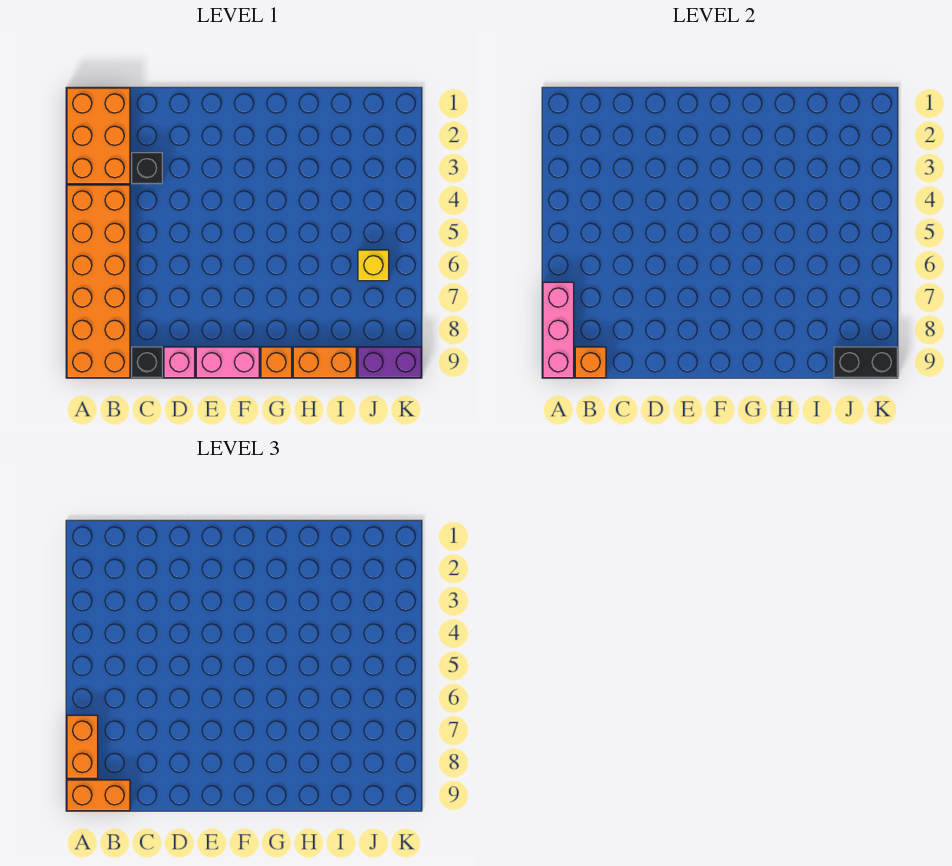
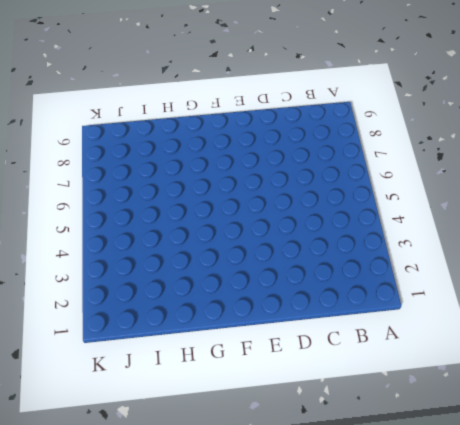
none -> orange brick A1:B3 level 1
none -> orange brick A4:B9 level 1
none -> black brick C3 level 1

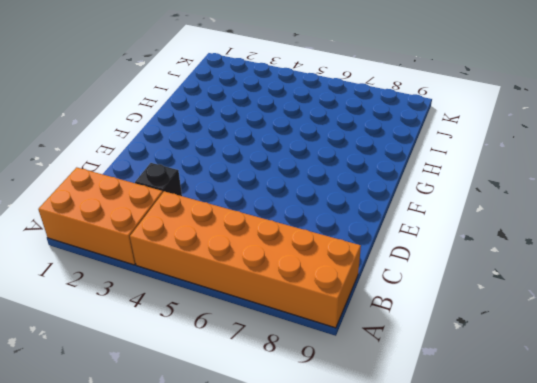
none -> black brick C9 level 1
none -> pink brick D9 level 1
none -> pink brick E9:F9 level 1

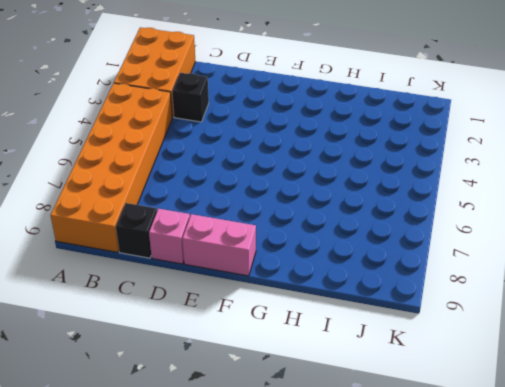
none -> orange brick G9 level 1
none -> orange brick H9:I9 level 1
none -> yellow brick J6 level 1

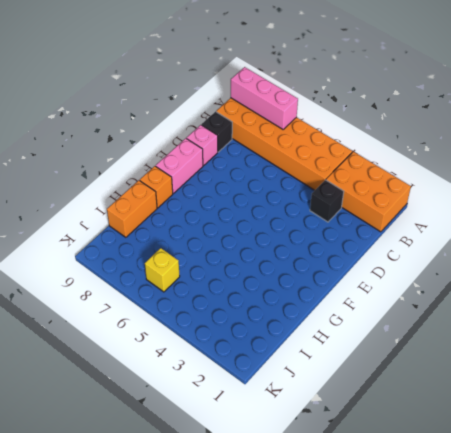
none -> purple brick J9:K9 level 1
none -> orange brick B9 level 2
none -> black brick J9:K9 level 2

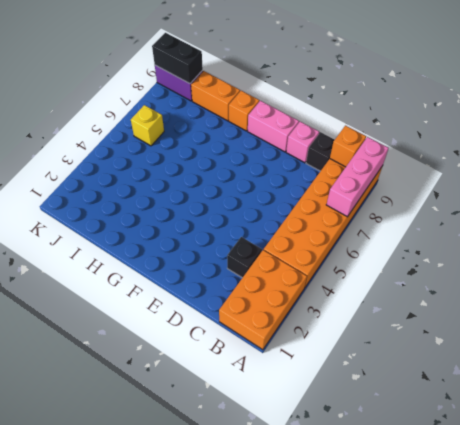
none -> orange brick A7:A8 level 3
none -> orange brick A9:B9 level 3

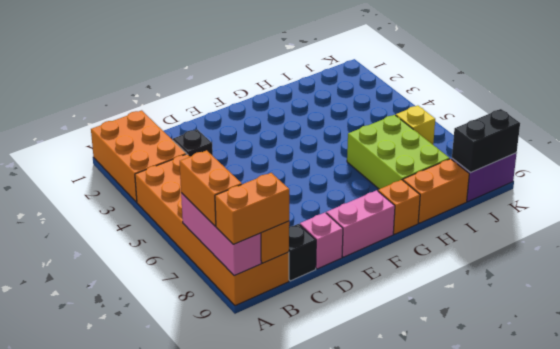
lime brick H6:I8 level 1 -> none

